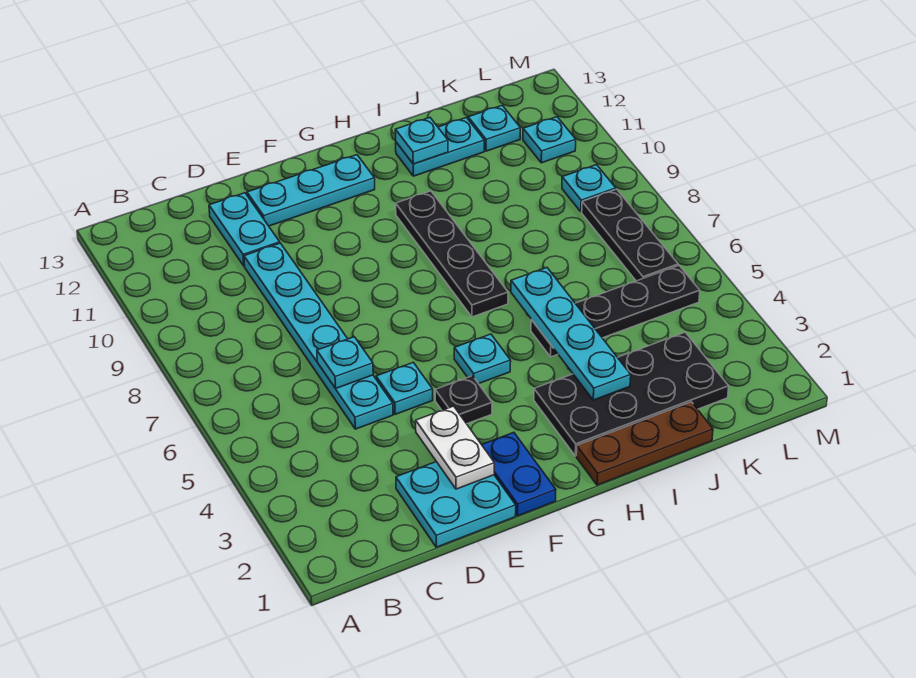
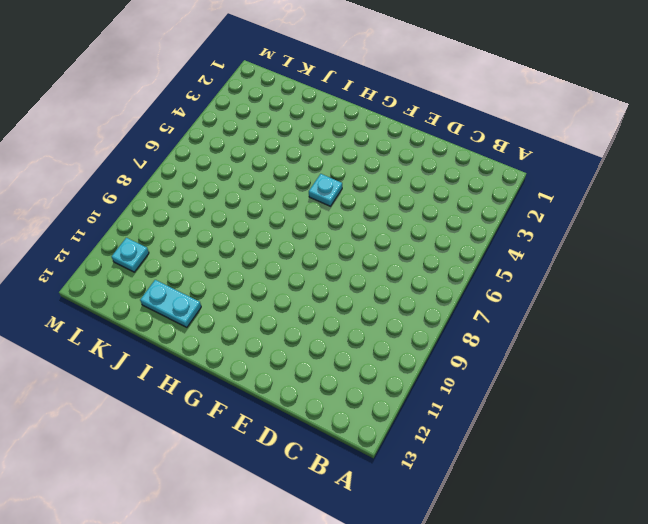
none -> cyan plate D1:E2 level 1
none -> cyan plate D5:D10 level 1
none -> cyan plate D11:D12 level 1

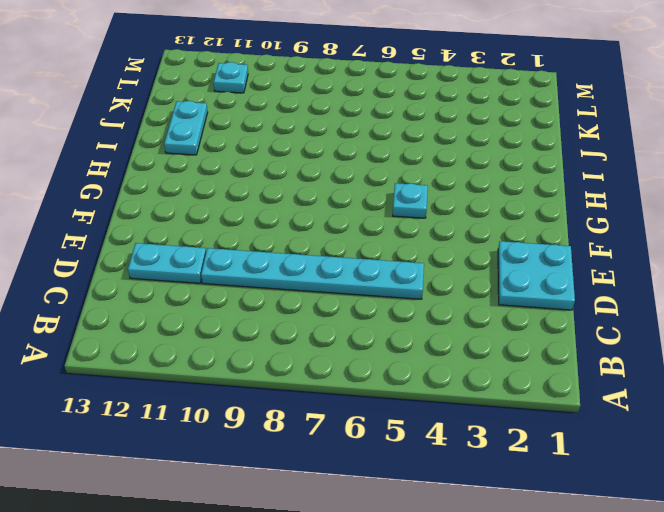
none -> cyan plate E5 level 1
none -> cyan plate E12:G12 level 1
none -> blue plate F1:F2 level 1

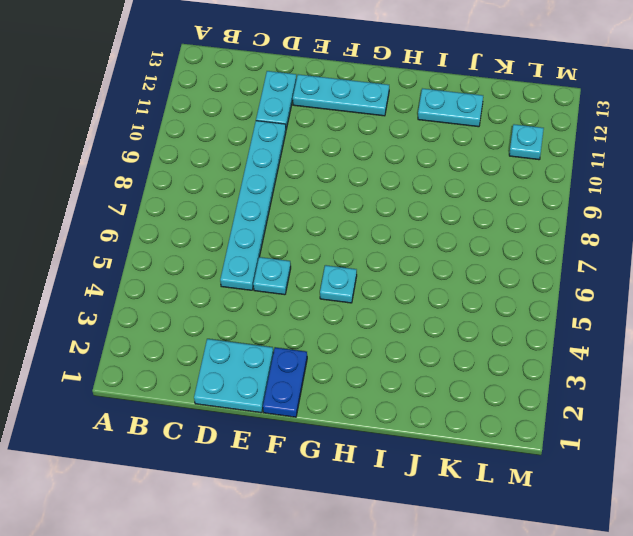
none -> black plate F4 level 1
none -> brown plate H1:J1 level 1
none -> black plate H2:K3 level 1

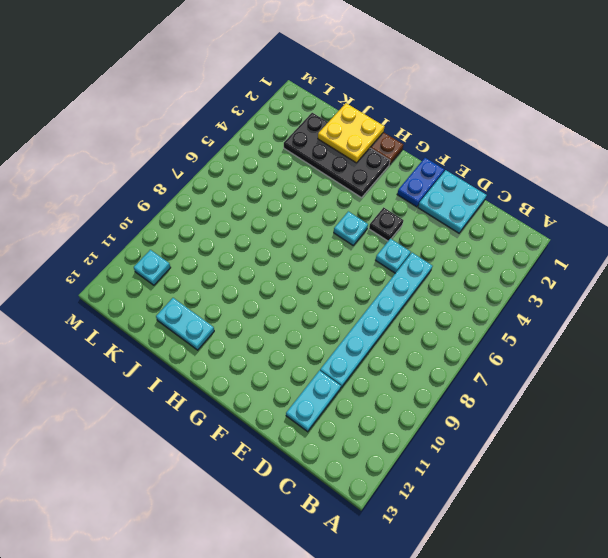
yellow plate I1:J2 level 2 -> none
none -> cyan plate E12:G12 level 1
none -> black plate H7:H10 level 1
none -> black plate I5:L5 level 1

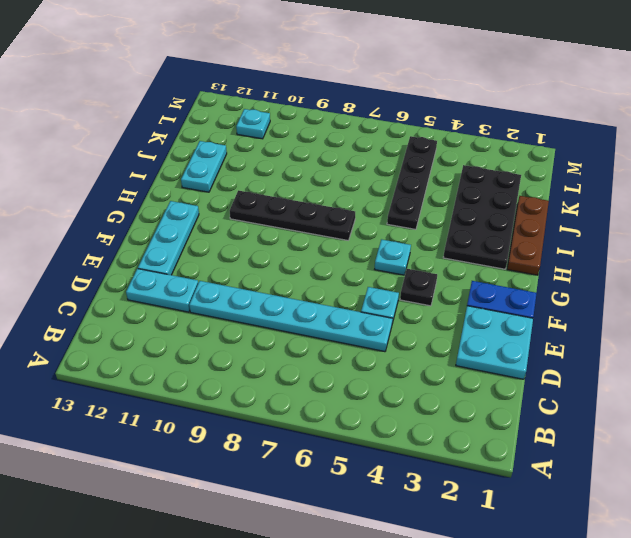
none -> cyan plate K12 level 1
none -> black plate L6:L8 level 1
none -> cyan plate L9 level 1

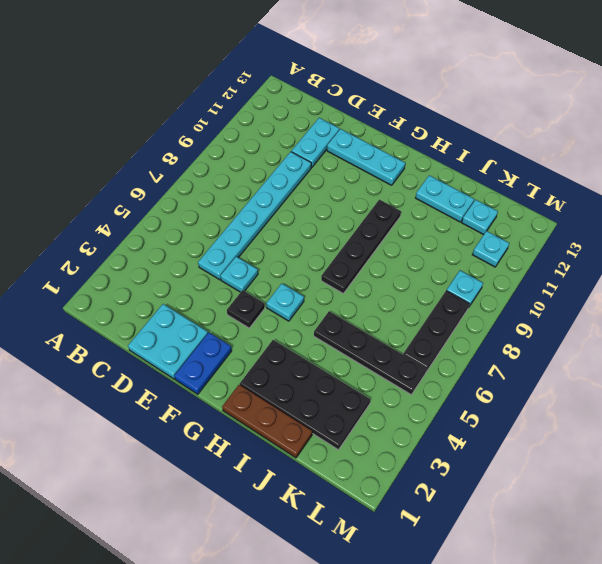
none -> cyan plate D6 level 2
none -> white plate E2:E3 level 2
none -> cyan plate I3:I6 level 2

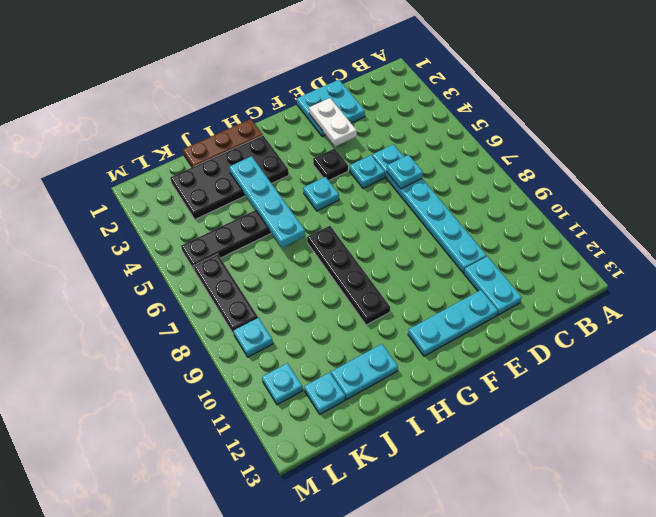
none -> blue plate F1:F2 level 1
none -> cyan plate I12 level 2

